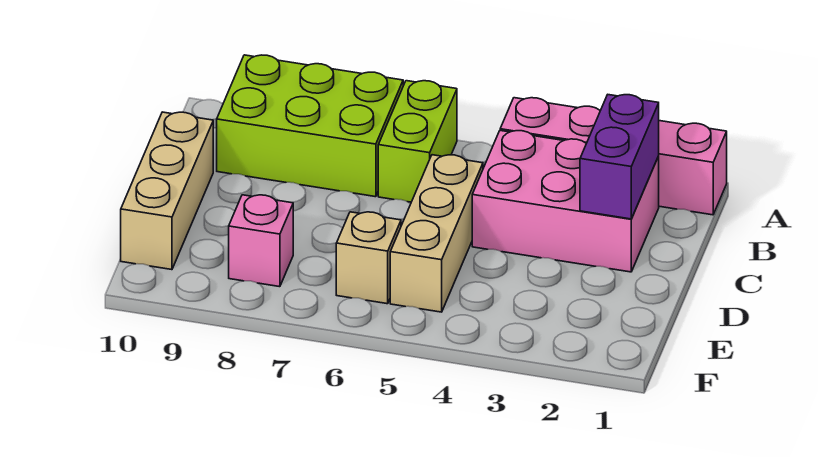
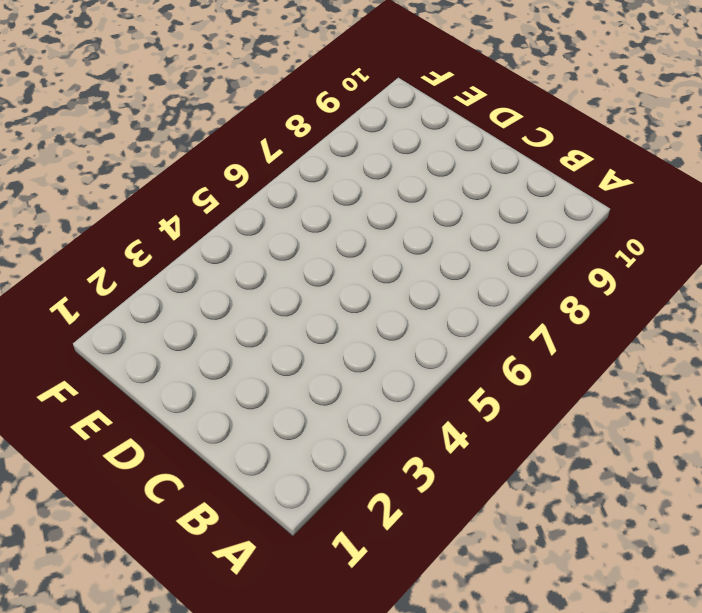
none -> pink brick A1:A4 level 1
none -> lime brick A6:B6 level 1

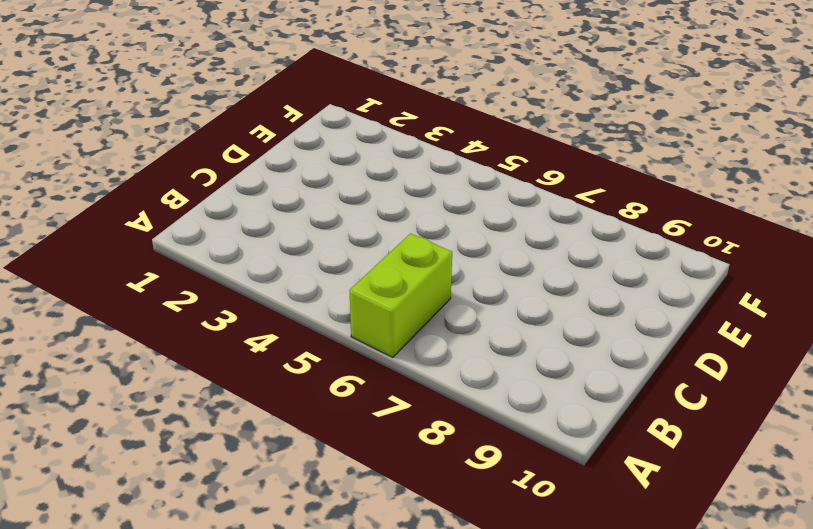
none -> pink brick A1:A4 level 1
none -> lime brick A7:B9 level 1

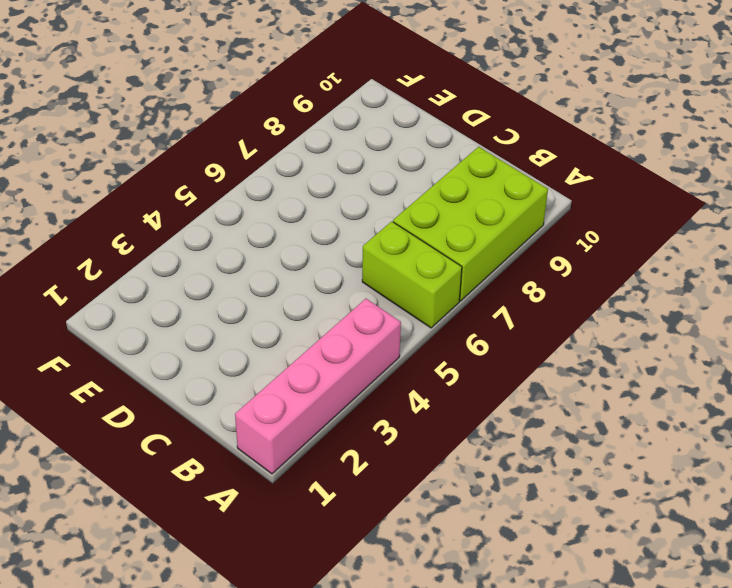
none -> pink brick B2:C4 level 1
none -> tan brick C5:E5 level 1

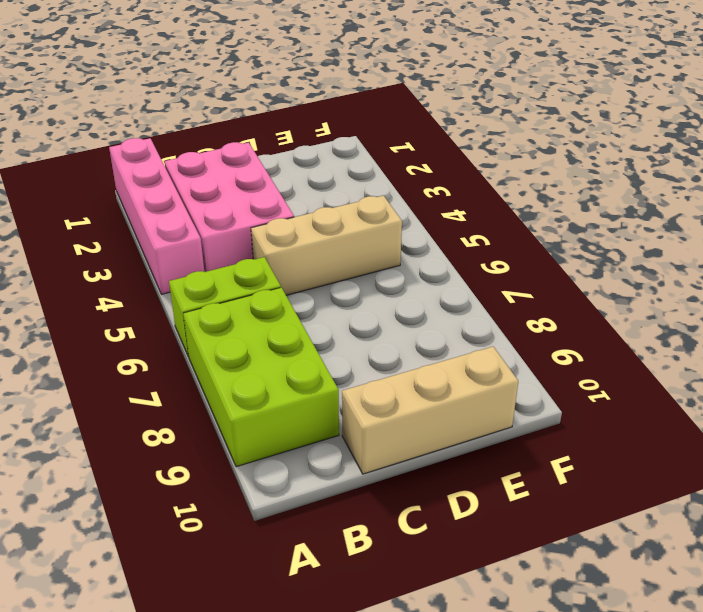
none -> tan brick E6 level 1
none -> pink brick E8 level 1

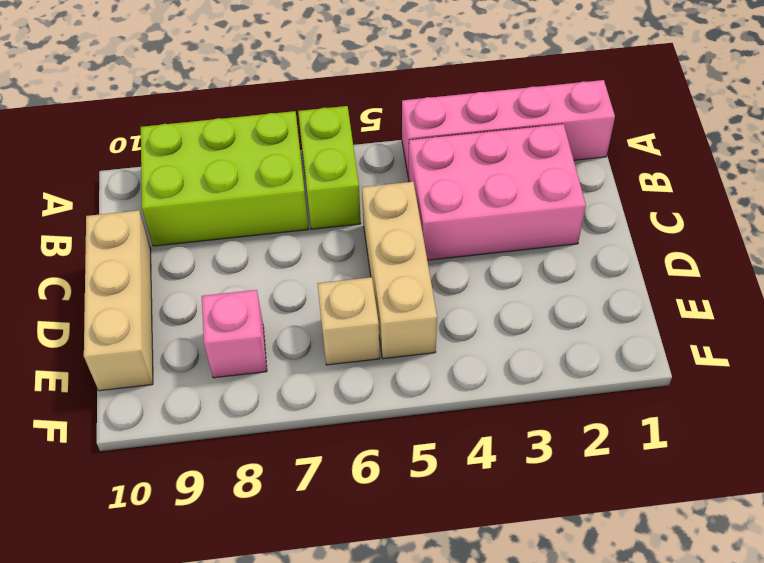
none -> purple brick B2:C2 level 2

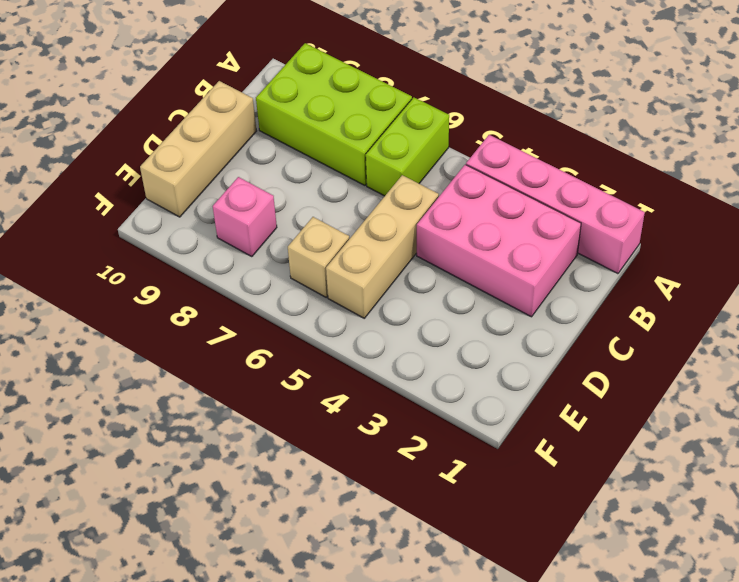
none -> purple brick B2:C2 level 2

